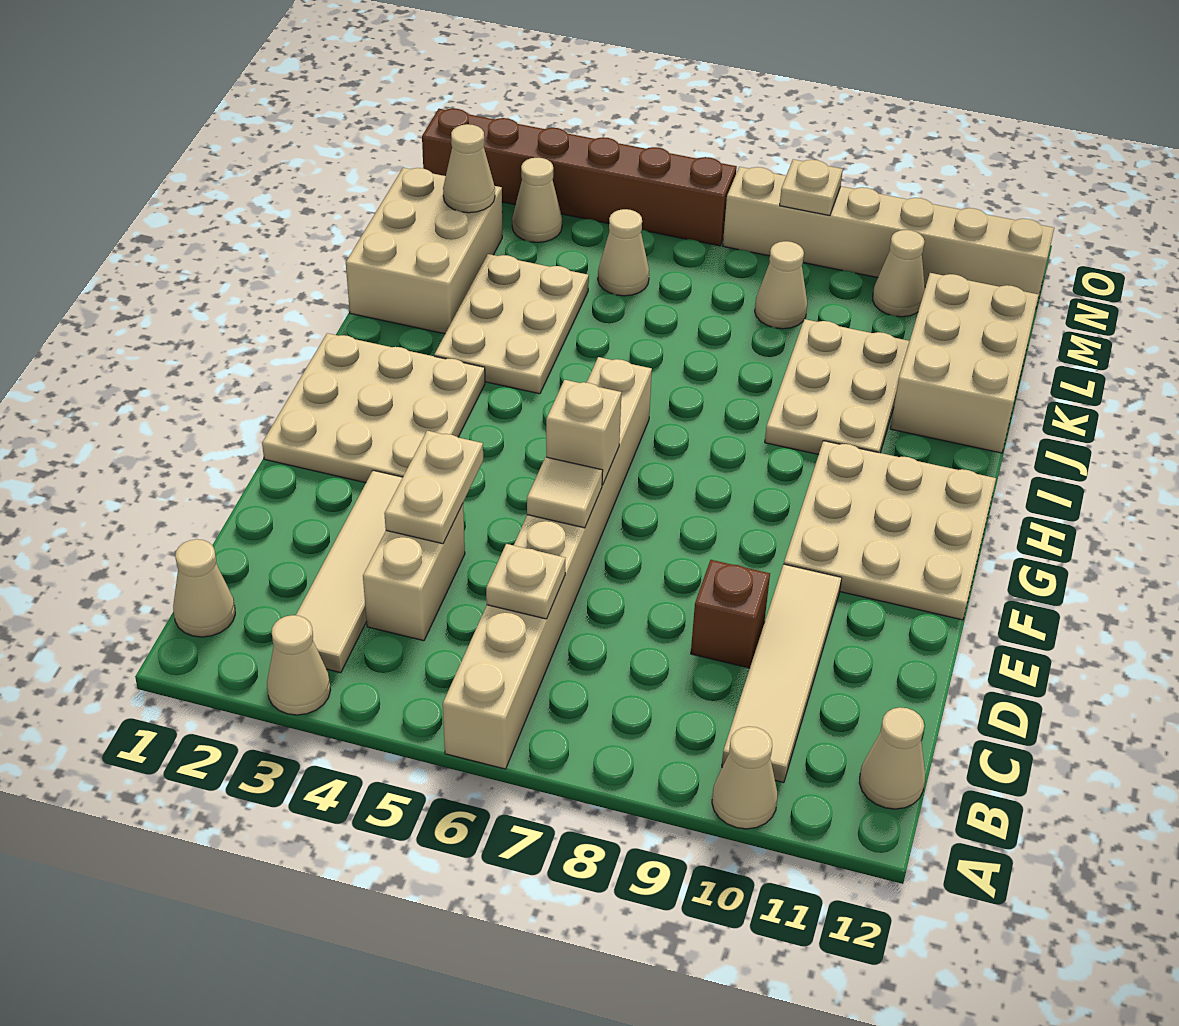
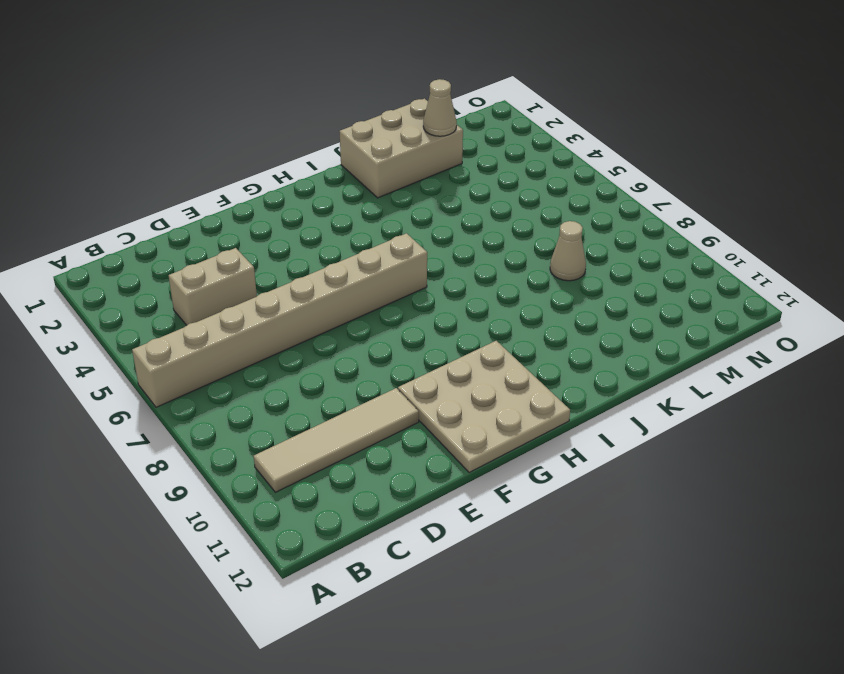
none -> tan cone A3 level 1
none -> tan cone A10 level 1
none -> tan cone B1 level 1

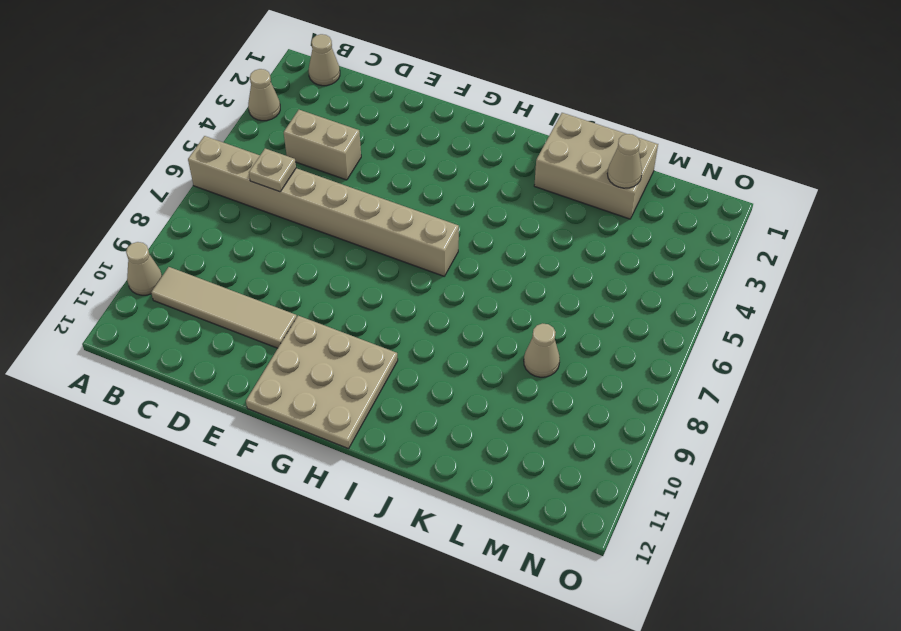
none -> tan tile B3:E3 level 1
none -> tan cone B12 level 1
none -> brown brick D9 level 1

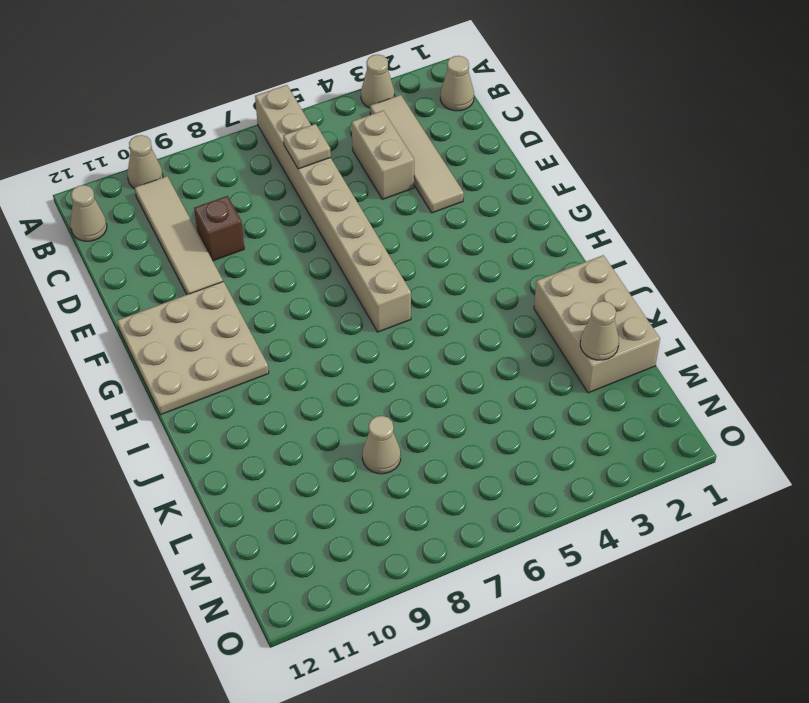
none -> tan plate F1:H3 level 1
none -> tan plate I3:K4 level 1
none -> tan plate I9:K10 level 1

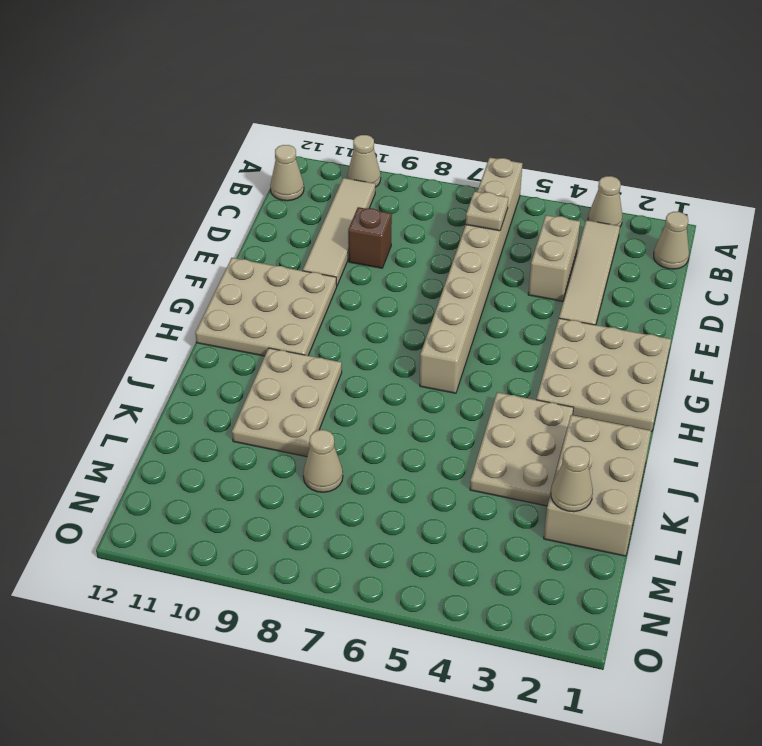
none -> tan brick J11:L12 level 1
none -> tan cone L5 level 1
none -> tan cone M3 level 1

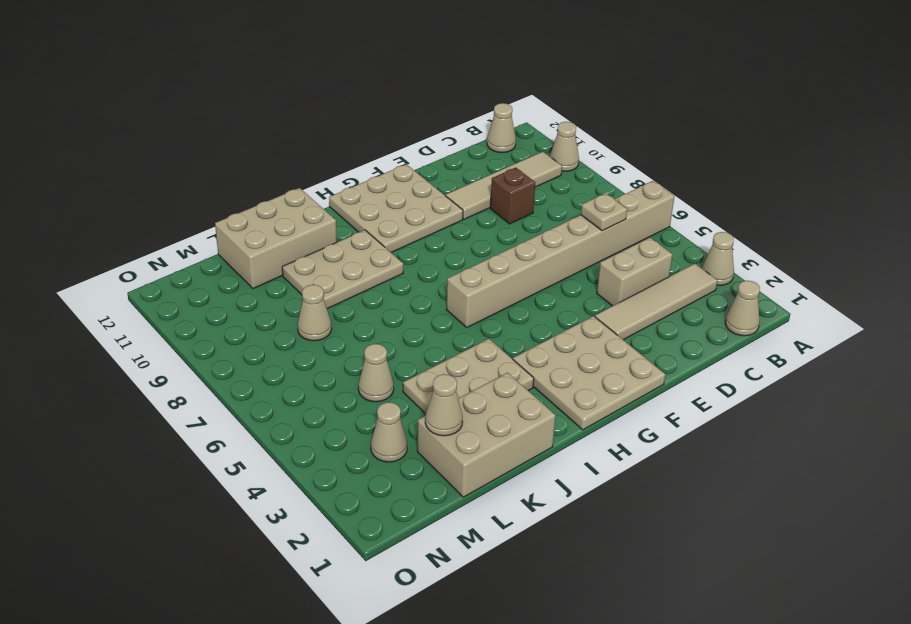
none -> tan cone M10 level 1
none -> brown brick N1:N6 level 1
none -> tan brick N7:N12 level 1

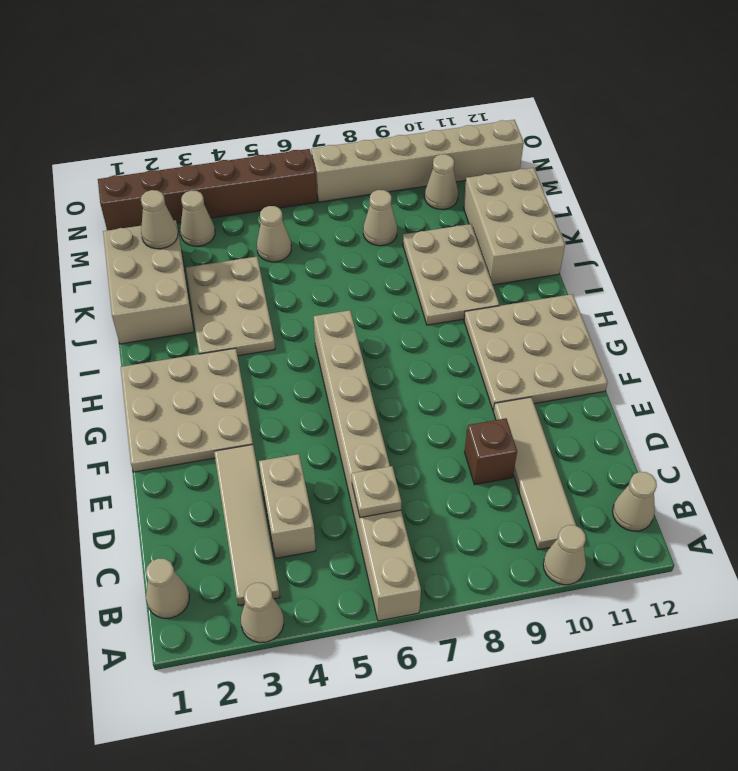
none -> tan plate D4:E4 level 2
none -> tan tile E6 level 2
none -> tan brick F6 level 2

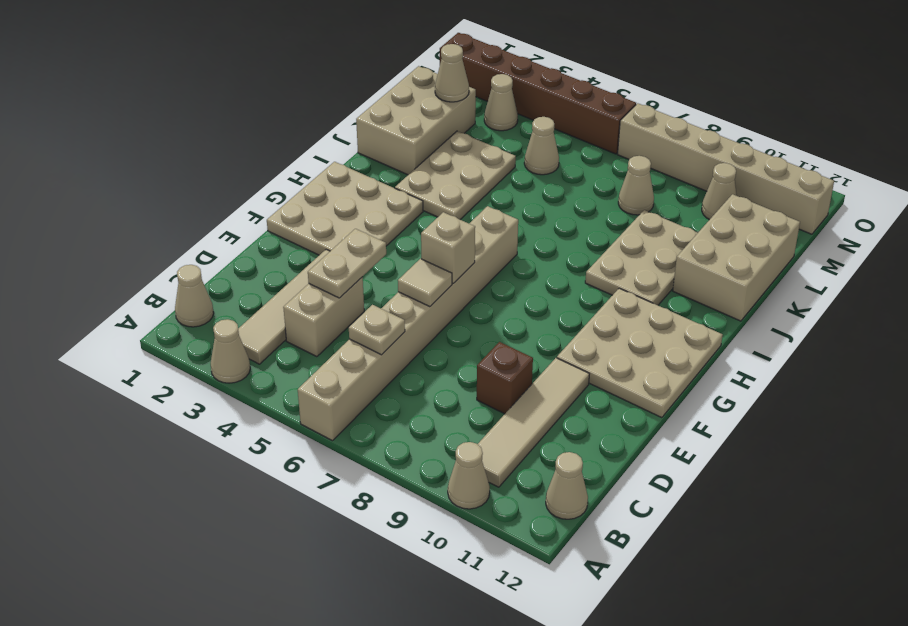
none -> tan plate N8 level 2

